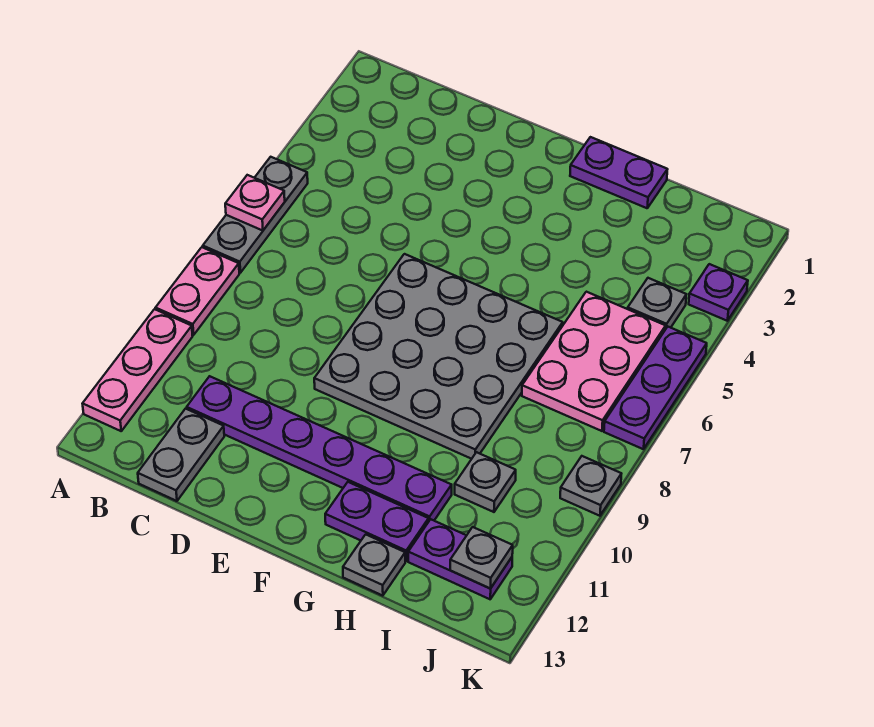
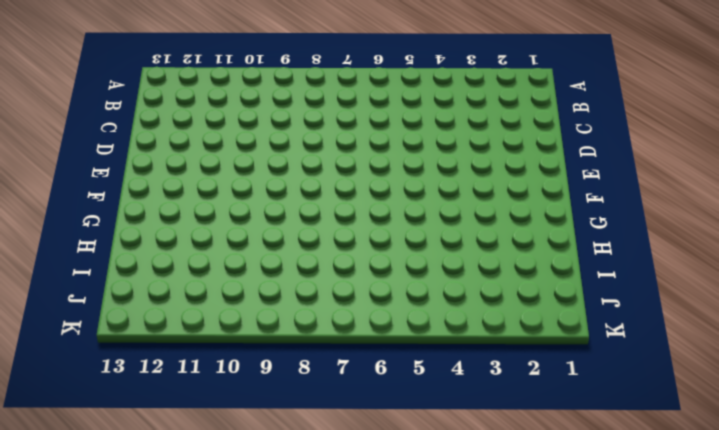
none -> grey plate A5:A7 level 1
none -> pink plate A8:A9 level 1
none -> pink plate A10:A12 level 1

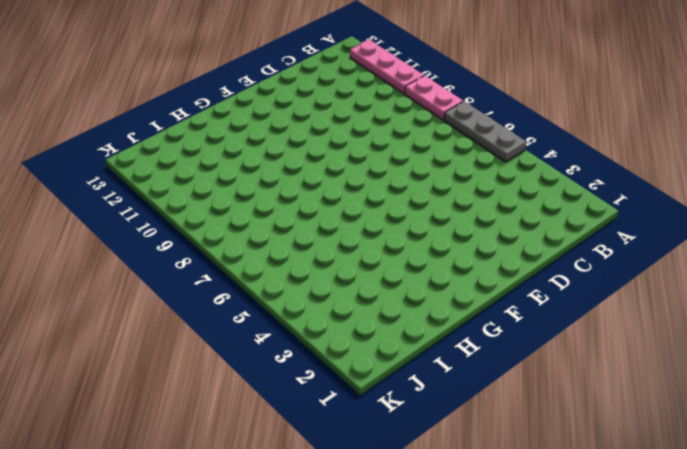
none -> purple plate C11:H11 level 1
none -> grey plate C12:C13 level 1
none -> grey plate E6:H9 level 1

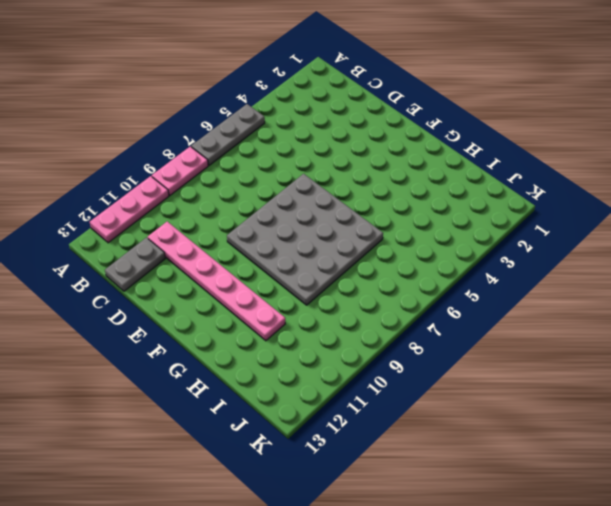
pink plate C11:H11 level 1 -> purple plate C11:H11 level 1
none -> purple plate G1:H1 level 1
none -> purple plate G12:H12 level 1
none -> grey plate H13 level 1

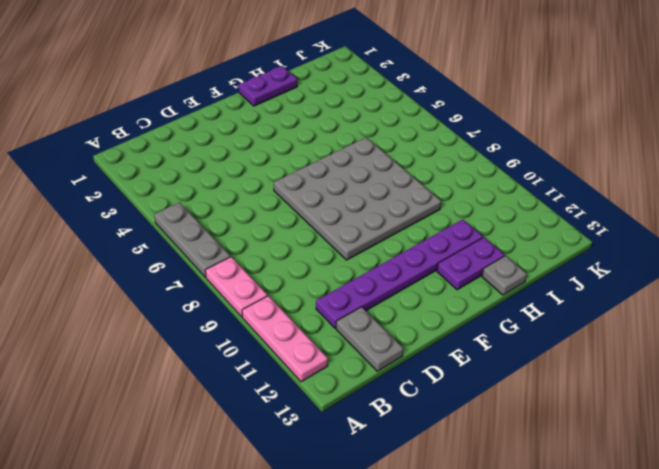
none -> pink plate I5:J7 level 1
none -> grey plate I10 level 1
none -> purple plate I12:J12 level 1

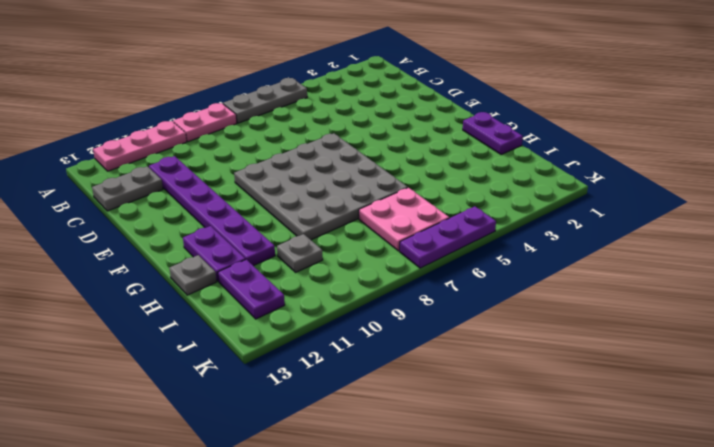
pink plate I6:J7 level 1 -> pink plate I5:J7 level 1
none -> grey plate J4 level 1
none -> purple plate K3 level 1
none -> grey plate K9 level 1

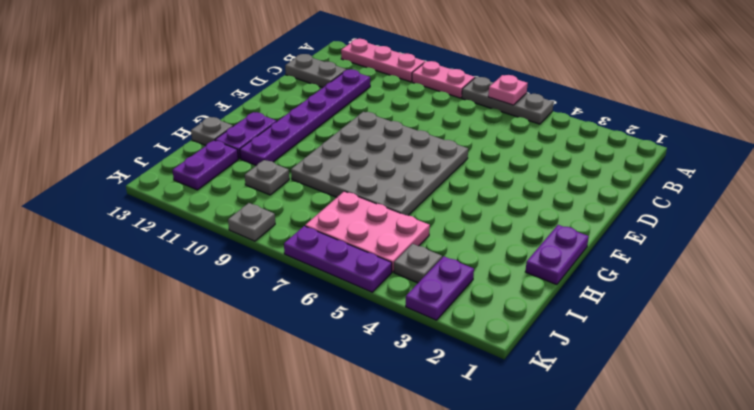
purple plate J3:K3 level 1 -> purple plate K3 level 1
none -> grey plate J12 level 2

